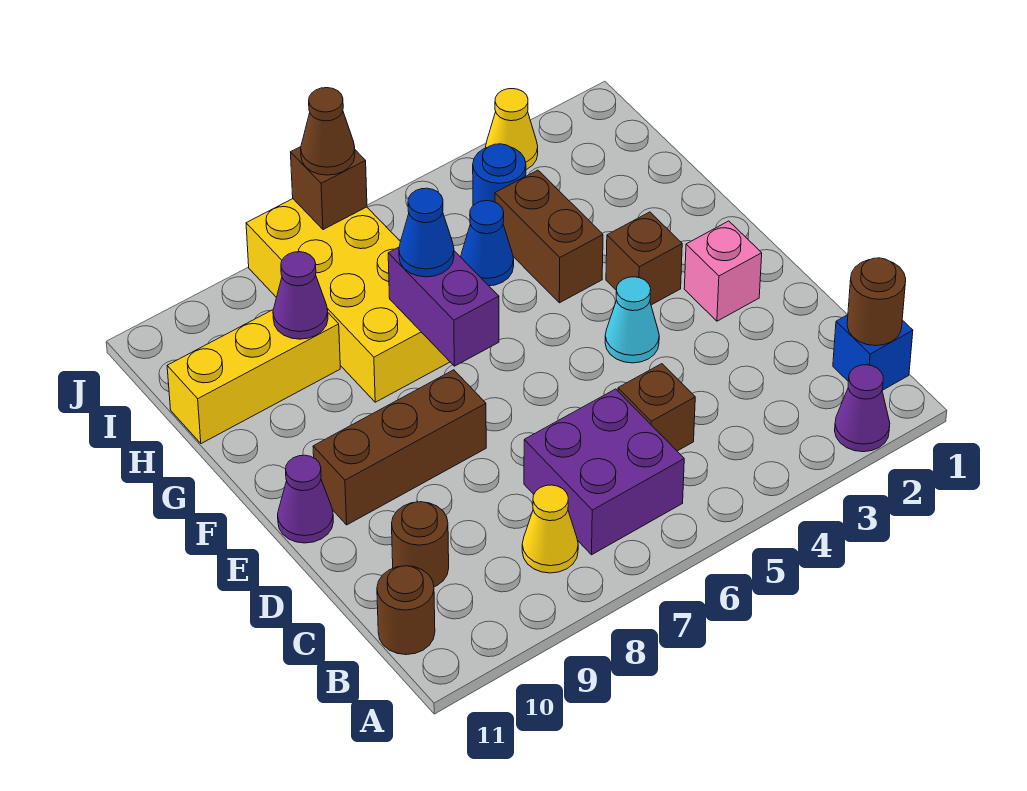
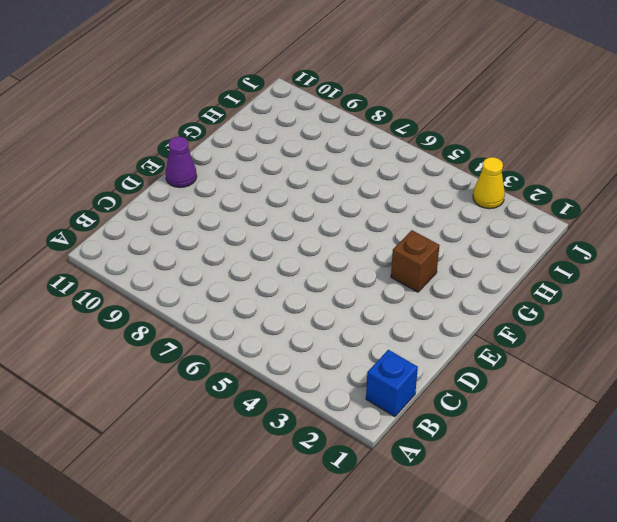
none -> purple cone A2 level 1
none -> purple brick B6:C7 level 1
none -> yellow cone B8 level 1

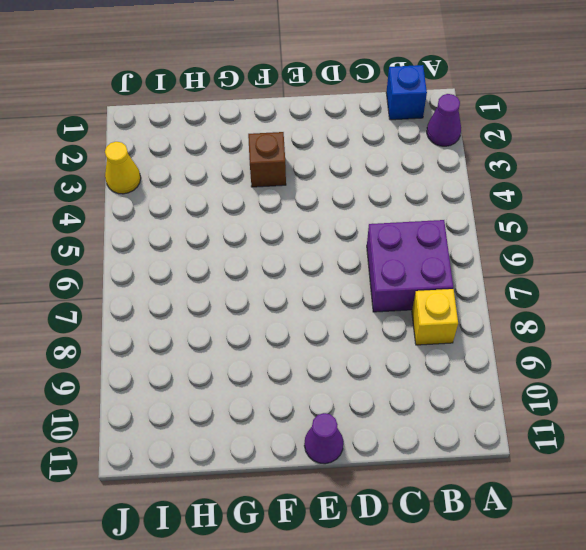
yellow brick B8 level 1 -> yellow cone B8 level 1
none -> brown round brick B11 level 1
none -> brown brick C5 level 1
none -> brown round brick C10 level 1

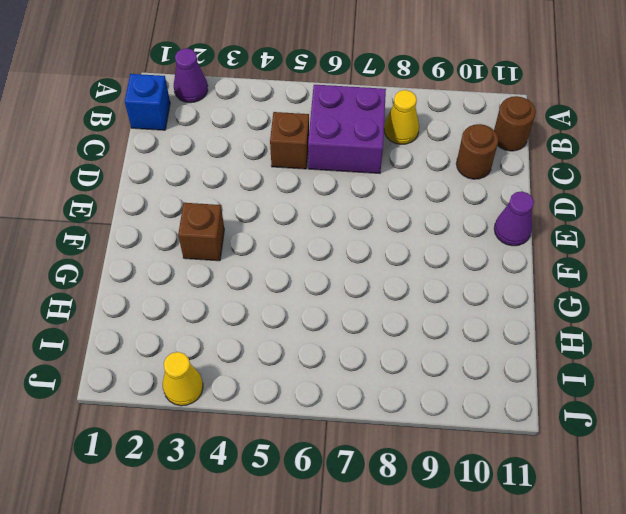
none -> pink brick E2 level 1
none -> cyan cone E4 level 1
none -> brown brick E8:E10 level 1

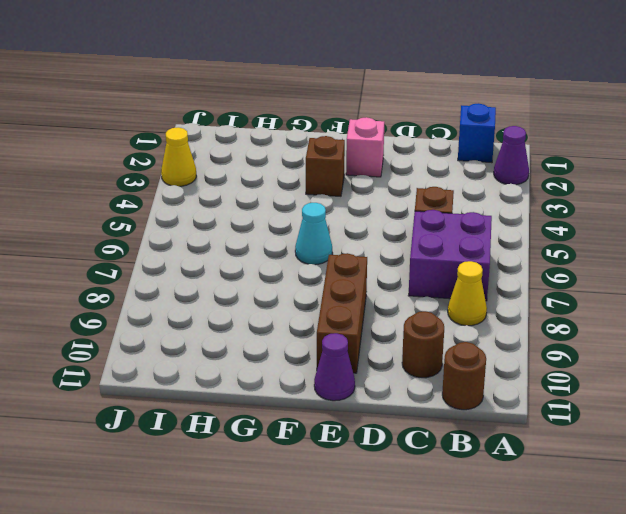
cyan cone F6 level 1 -> cyan cone E4 level 1
none -> brown brick G4:H4 level 1
none -> yellow brick G7:J8 level 1
none -> blue cone H5 level 1

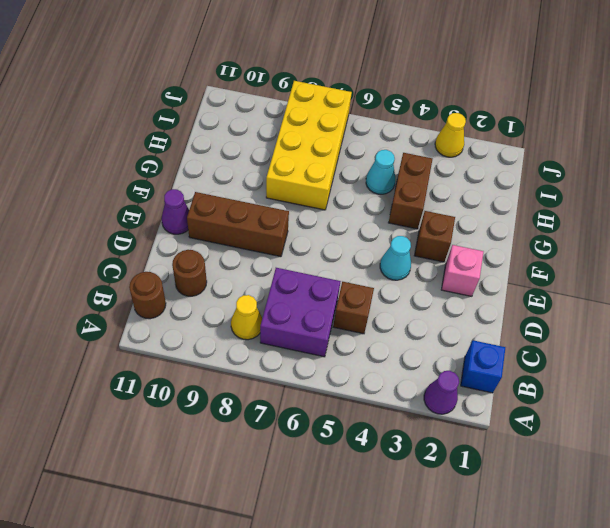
cyan cone H5 level 1 -> blue cone H5 level 1
none -> yellow brick H9:H11 level 1
none -> blue round brick I4 level 1
none -> brown round brick B1 level 2

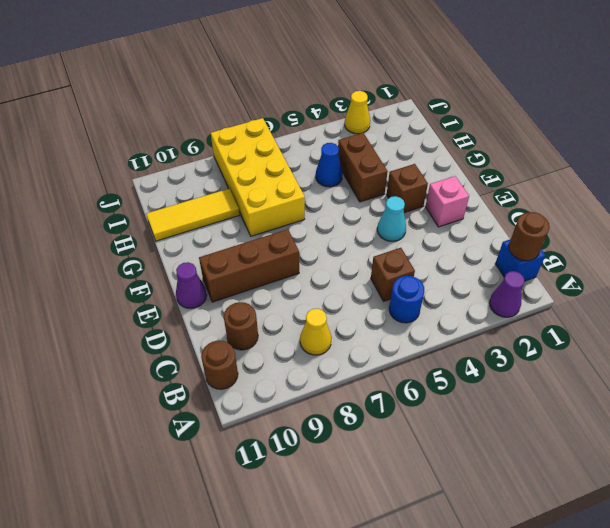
blue round brick B5 level 1 -> blue round brick I4 level 1
yellow tile H9:H11 level 1 -> yellow brick H9:H11 level 1
none -> purple brick B6:C7 level 1
none -> purple brick F7:G7 level 2
none -> purple cone H9 level 2

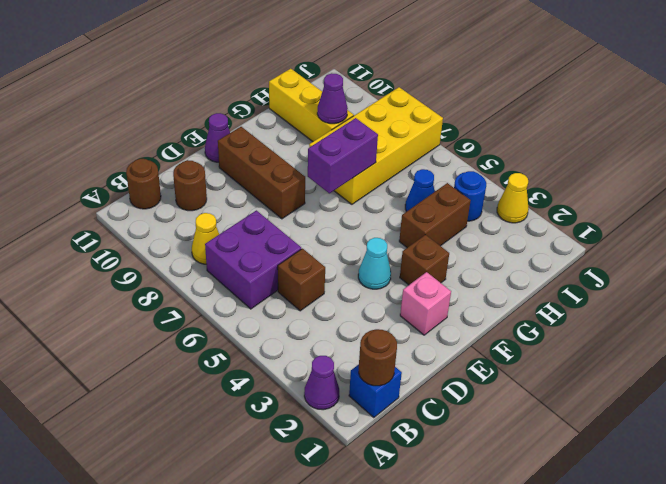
none -> brown brick J7 level 2
none -> blue cone G7 level 3
none -> brown cone J7 level 3

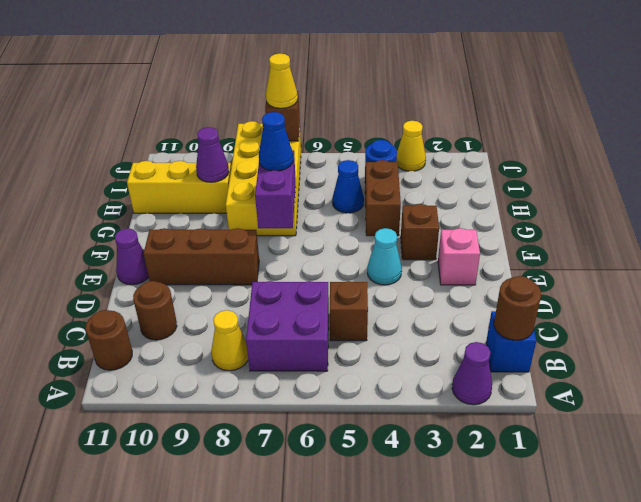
yellow cone J7 level 3 -> brown cone J7 level 3

